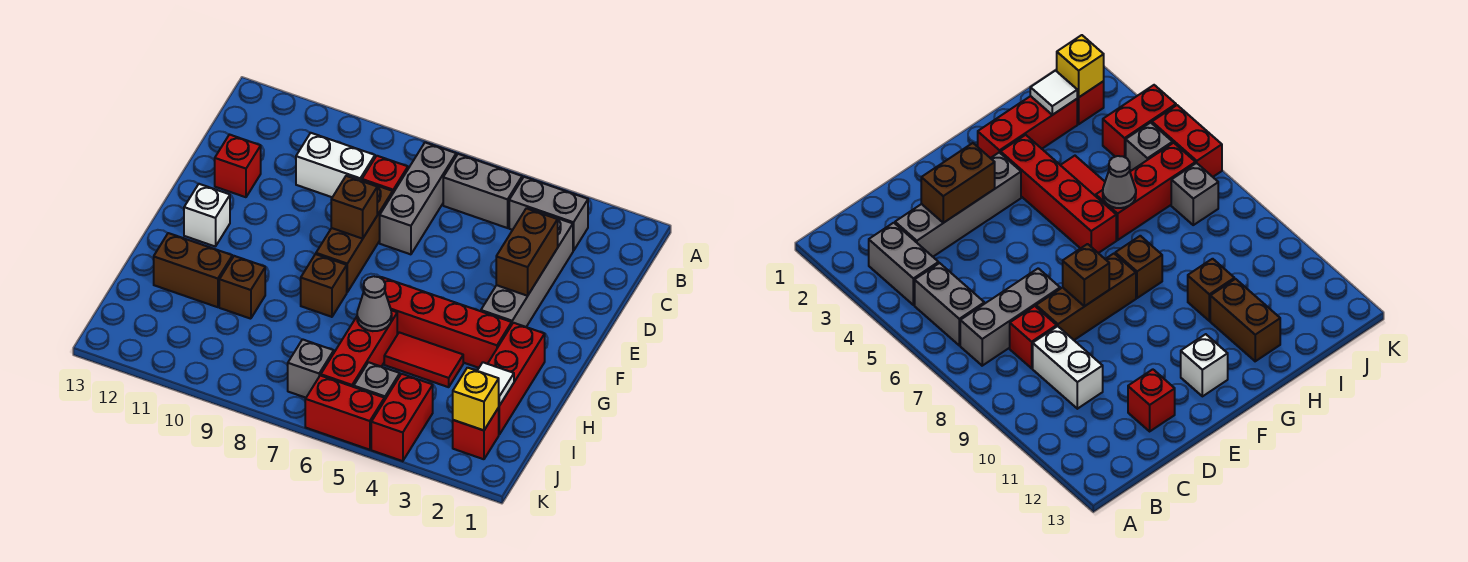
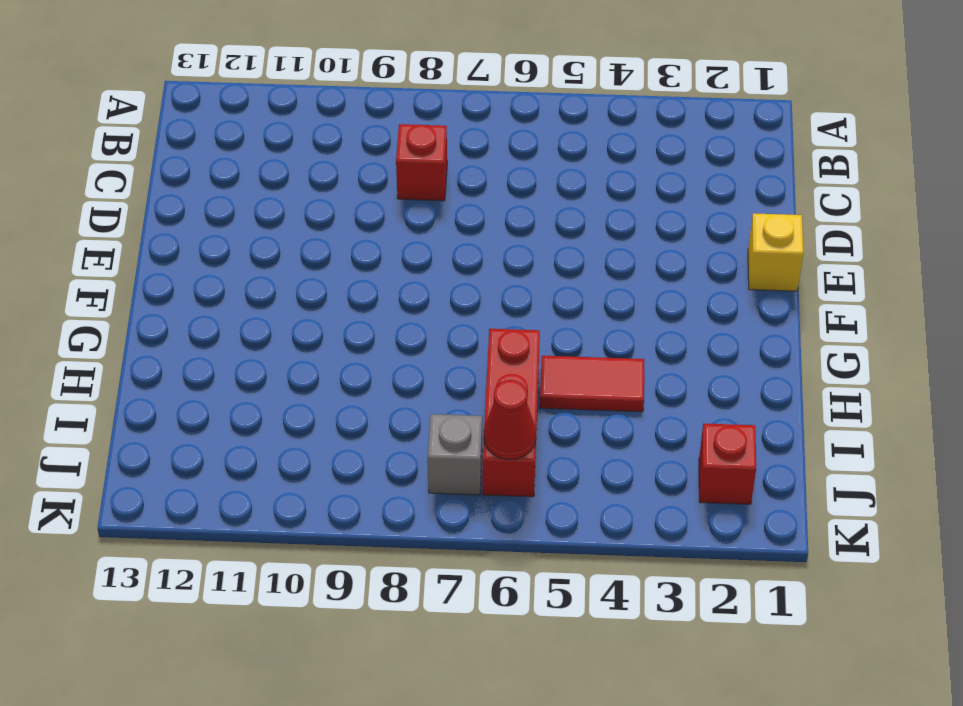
yellow brick E1 level 1 -> yellow brick J2 level 2
red cone J6 level 2 -> none
none -> grey brick B3:B4 level 1
none -> grey brick B5:B6 level 1
none -> grey brick B7:D7 level 1

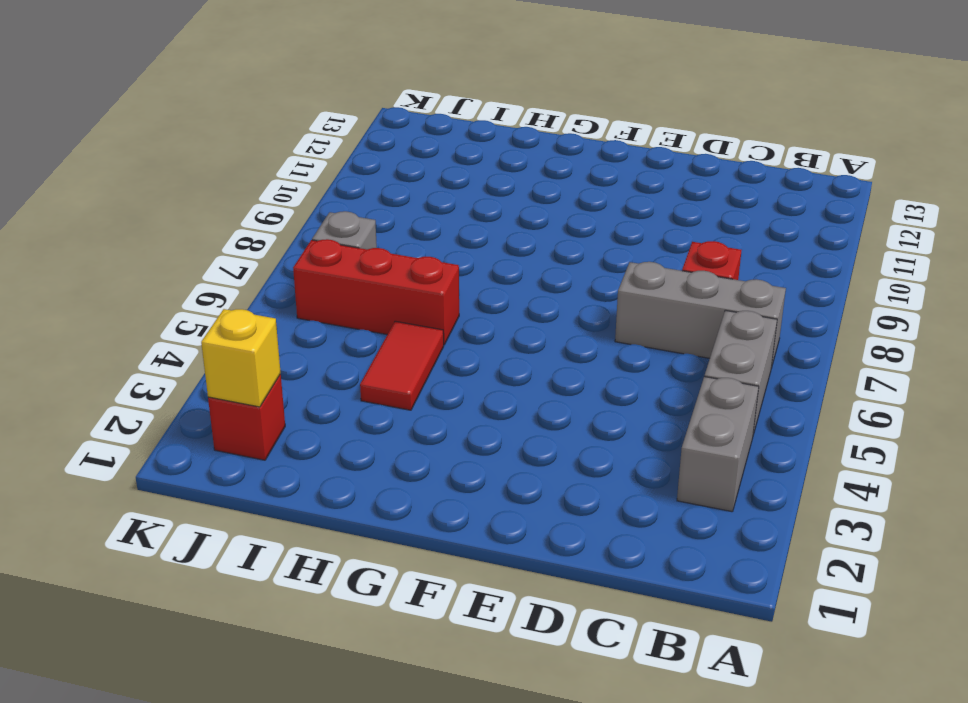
none -> grey brick C3:F3 level 1
none -> white brick C9:C10 level 1
none -> brown brick D8:F8 level 1

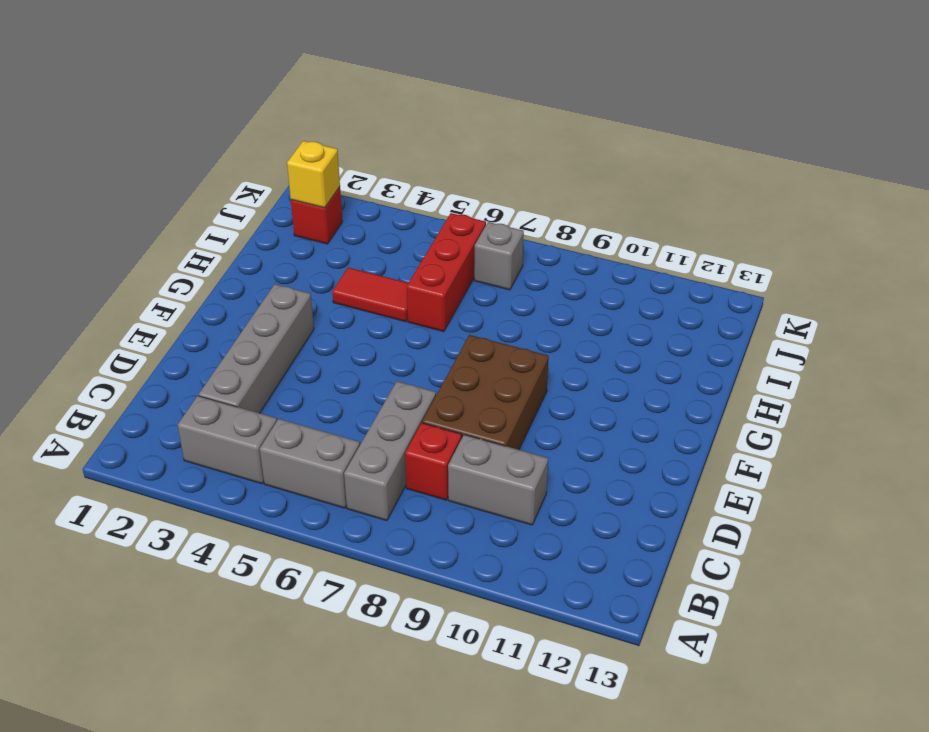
grey brick C9:C10 level 1 -> white brick C9:C10 level 1
brown brick D8:F9 level 1 -> brown brick D8:F8 level 1
none -> red brick D12 level 1
none -> white brick F12 level 1
none -> red brick G2:I2 level 1

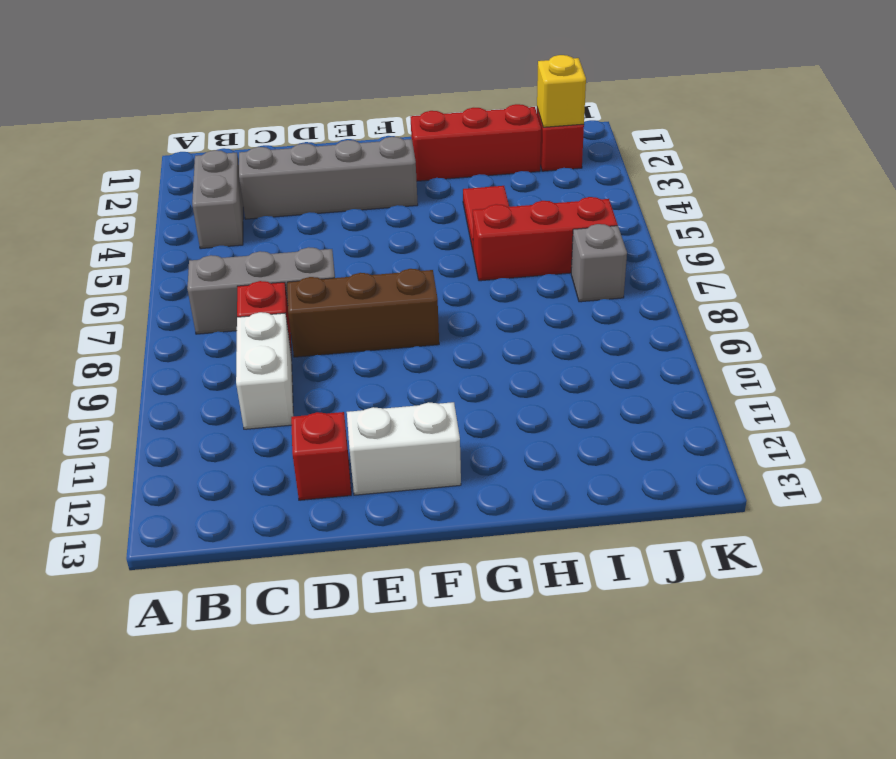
white brick E12:F12 level 1 -> white brick F12 level 1
none -> grey brick B5:B6 level 1
none -> red brick G3:G6 level 1
none -> brown brick G8 level 1

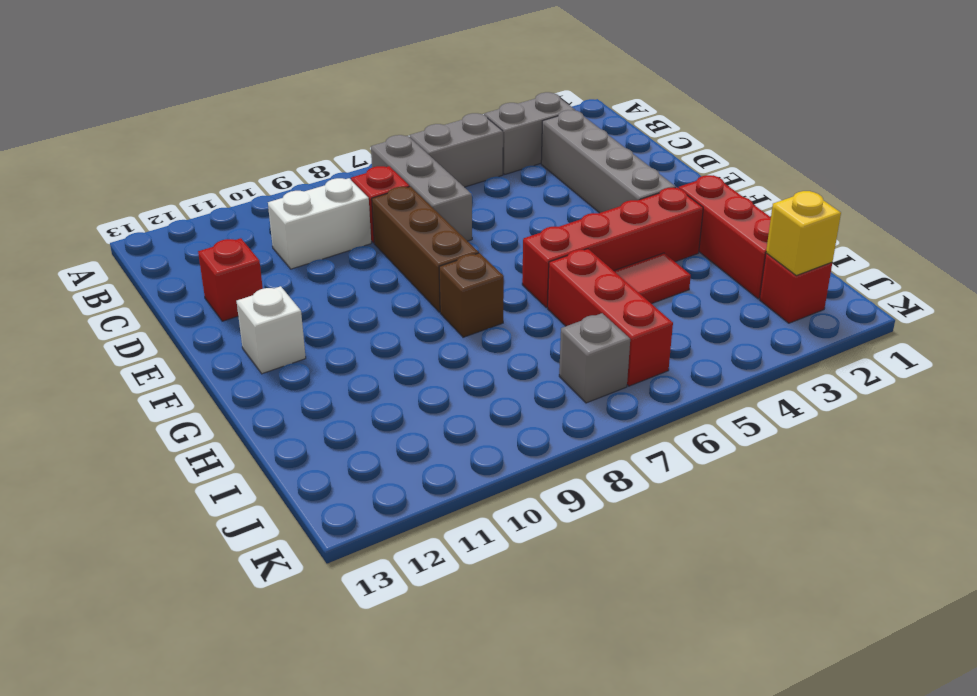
none -> brown brick H10 level 1
none -> brown brick H11:H12 level 1
none -> red brick J4:K4 level 1

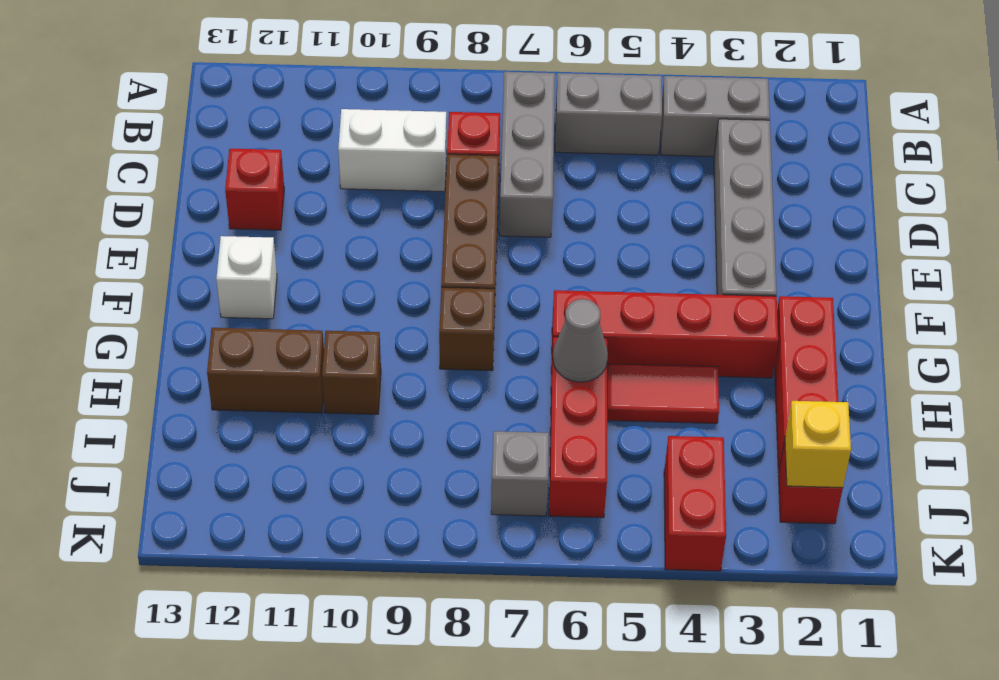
none -> grey brick J5 level 1
none -> red brick K5:K6 level 1
none -> brown brick D3:E3 level 2

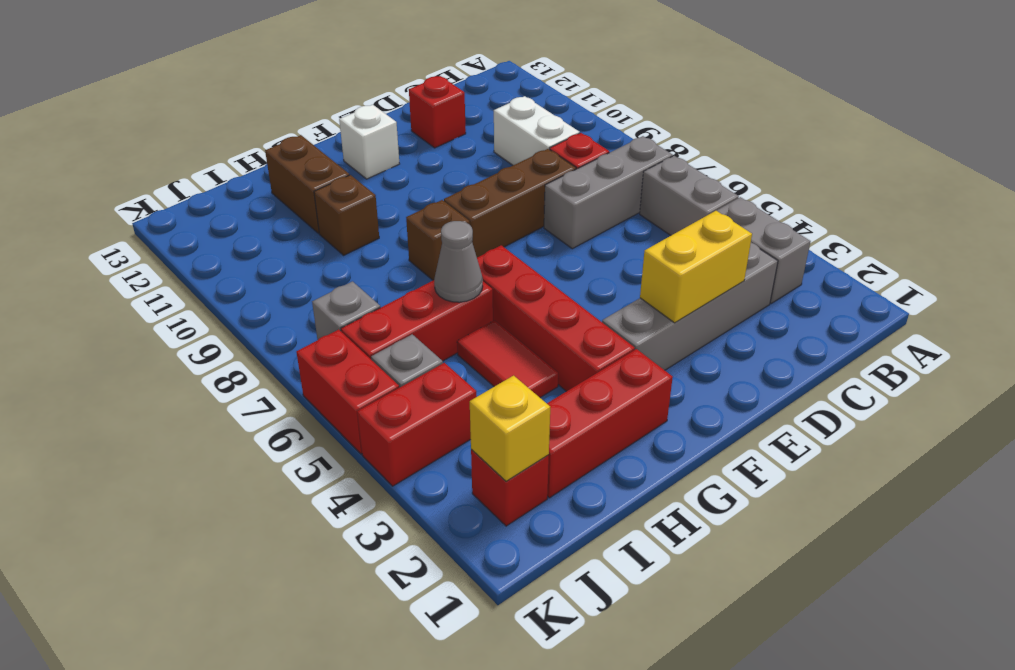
yellow brick D3:E3 level 2 -> brown brick D3:E3 level 2
none -> brown brick E8 level 2
none -> white tile I2 level 2

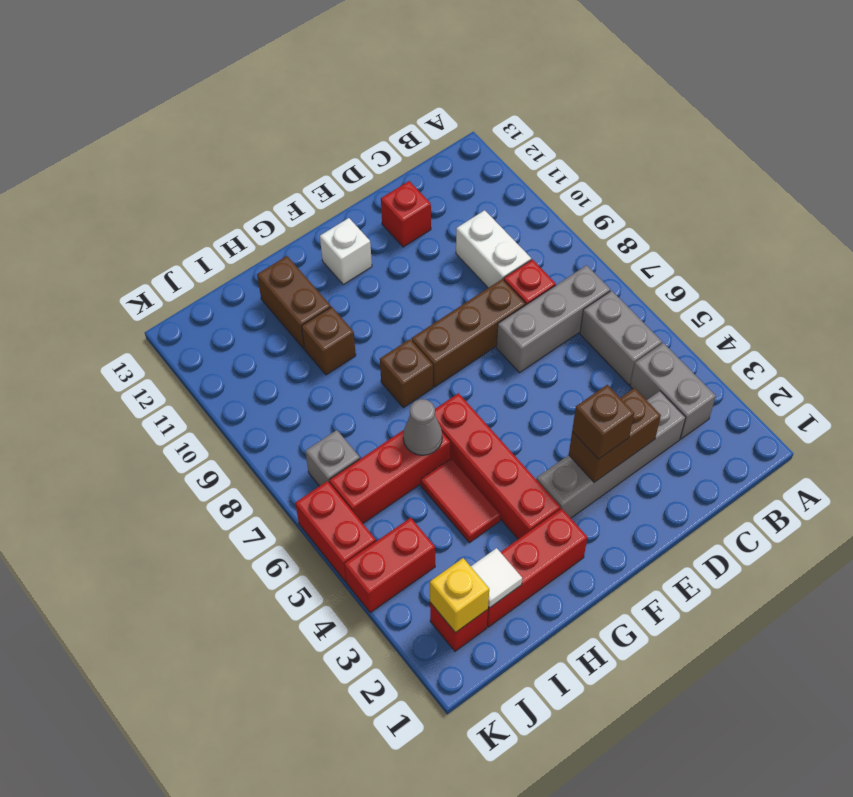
brown brick E3 level 3 -> brown brick E8 level 2
none -> grey brick J5 level 1

